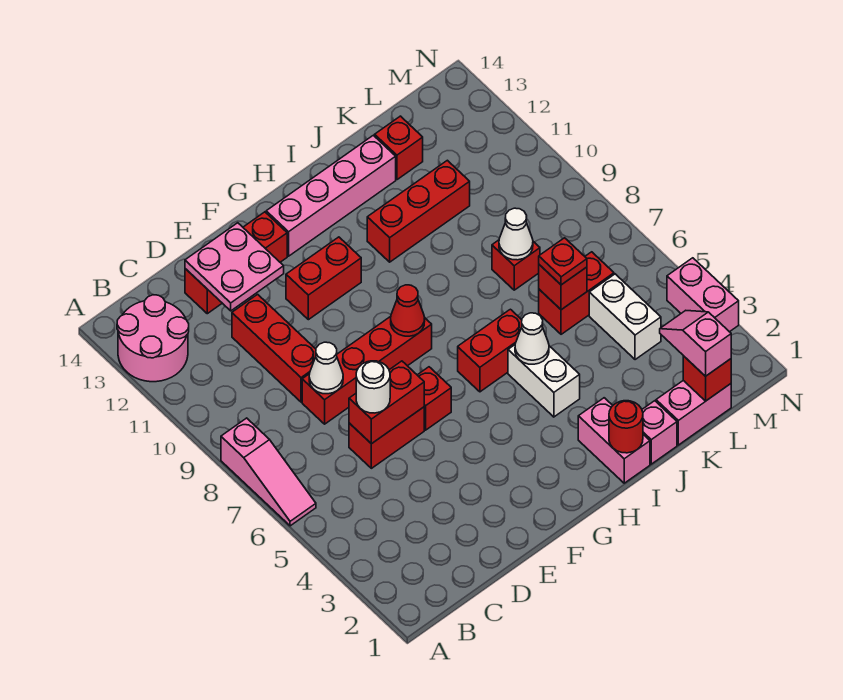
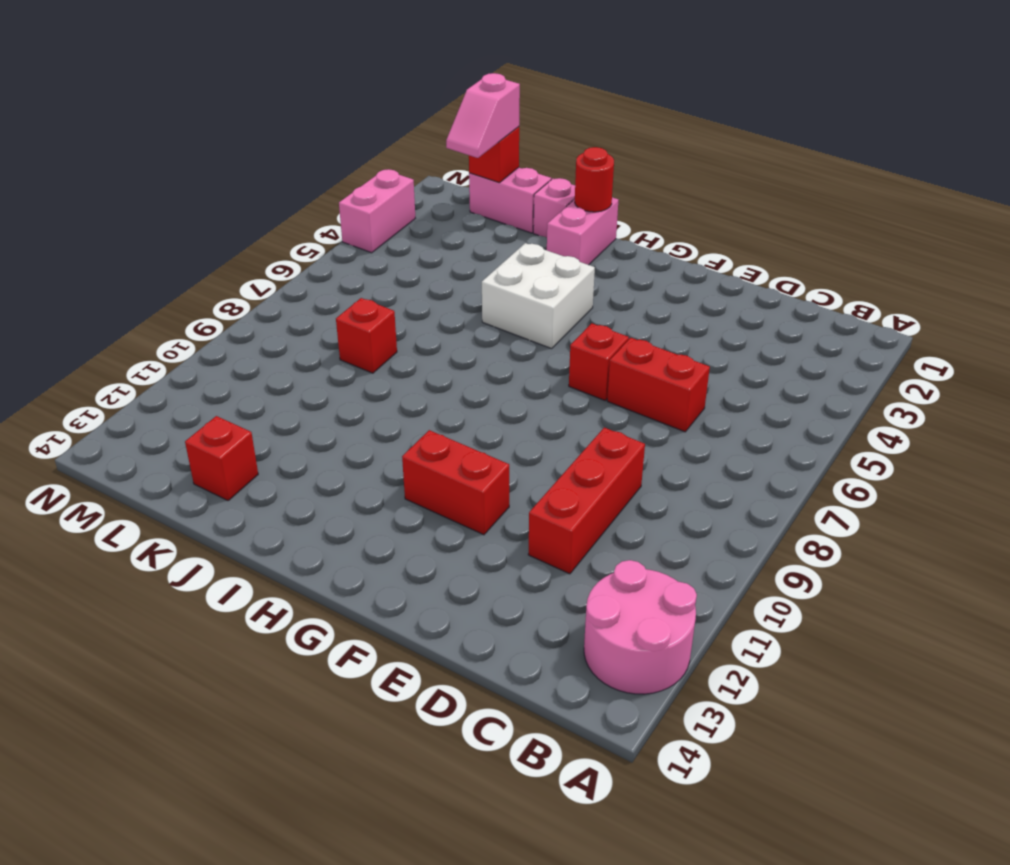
white brick H4:I5 level 1 -> white brick I4:I5 level 1
none -> pink slope A6:A8 level 1 top 8
none -> red brick D8:G8 level 1
none -> red brick D13:F13 level 1
none -> pink brick G13:J13 level 1

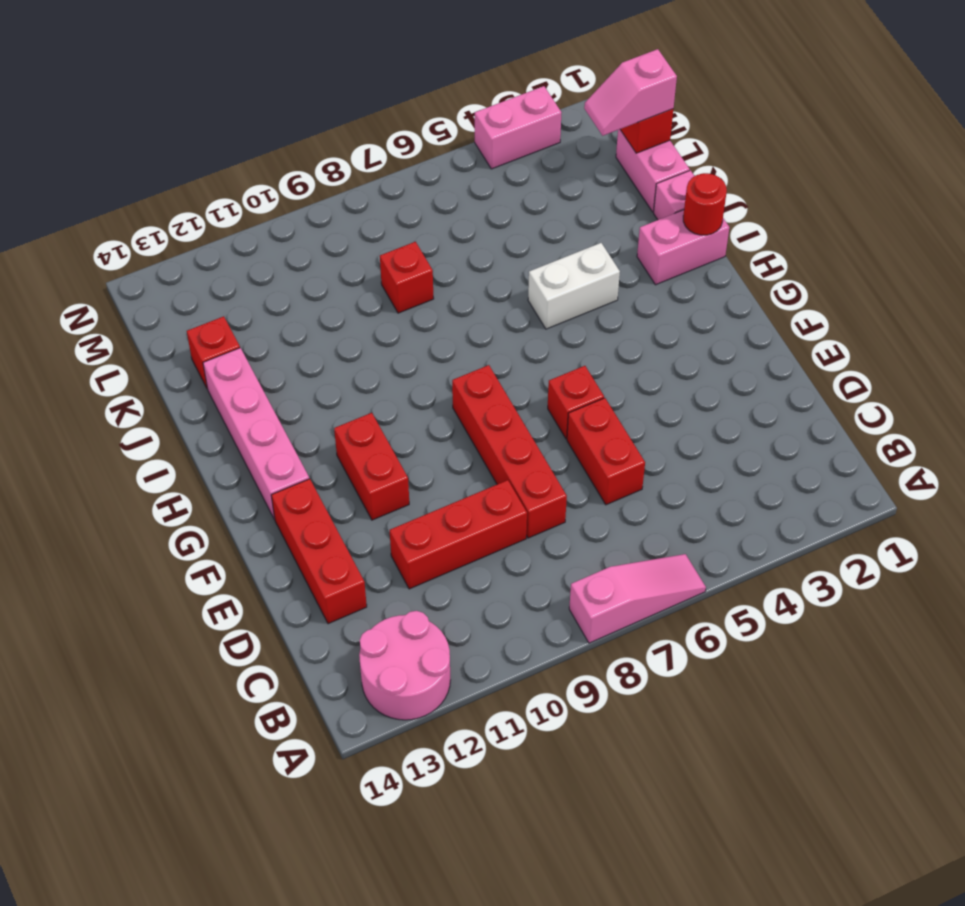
none -> red brick H6:I6 level 1
none -> red brick I11:K11 level 1
none -> red brick K6:L6 level 1
none -> white brick L4:L5 level 1

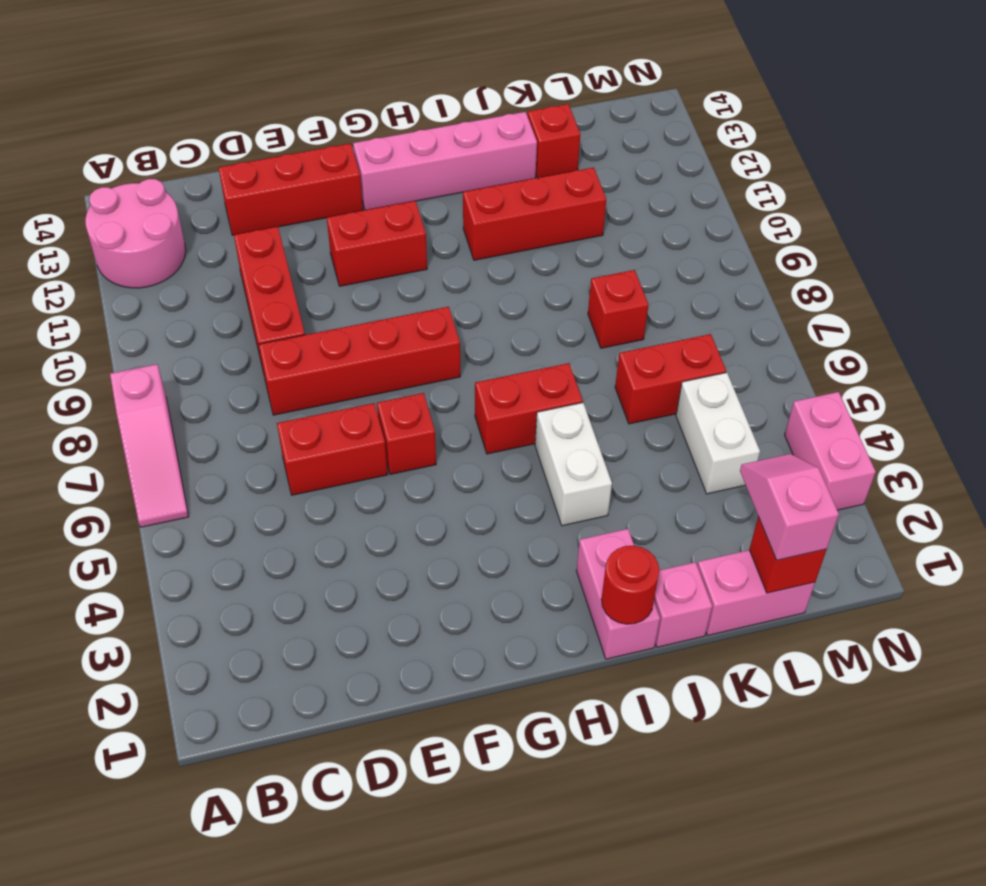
none -> red brick D6:E6 level 2
none -> white cone D8 level 2
none -> pink plate D12:E13 level 2
none -> red cone G8 level 2

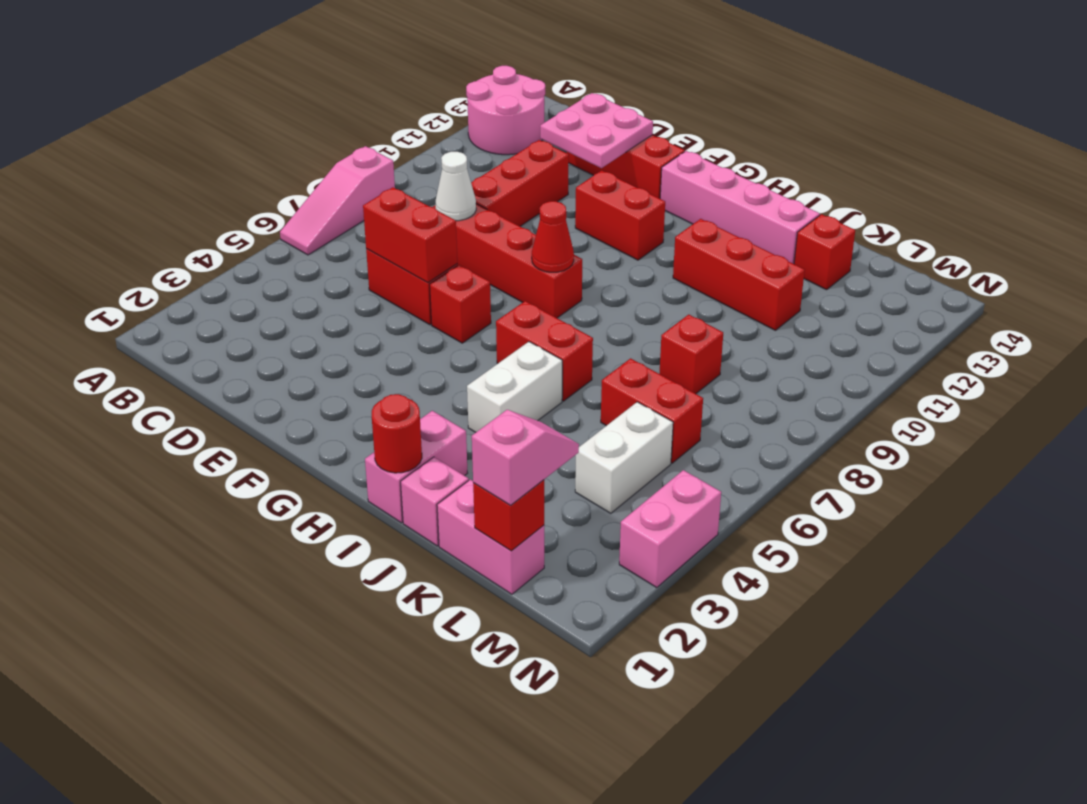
none -> white cone I5 level 2
none -> red brick K6 level 2
none -> white cone K8 level 2
none -> white round brick D6 level 3

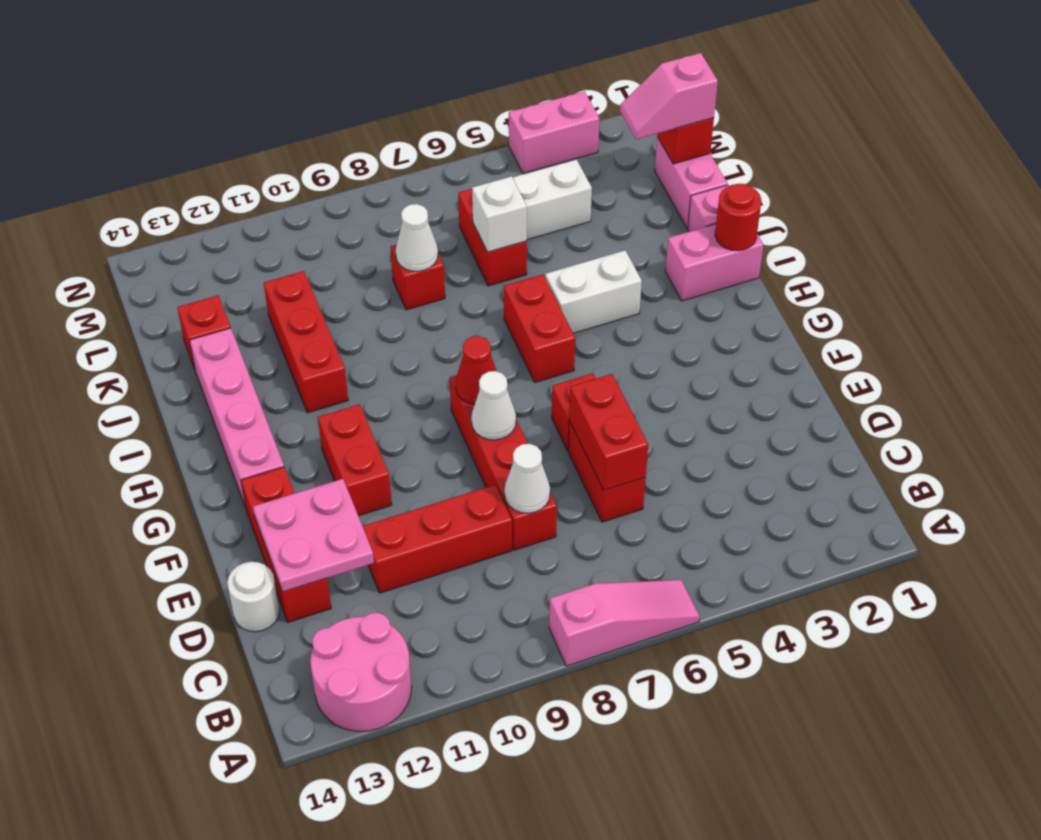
white round brick D14 level 1 -> white round brick D6 level 3
white cone F8 level 2 -> white cone I5 level 2
white brick K6 level 2 -> red brick K6 level 2
none -> red plate K6 level 3

